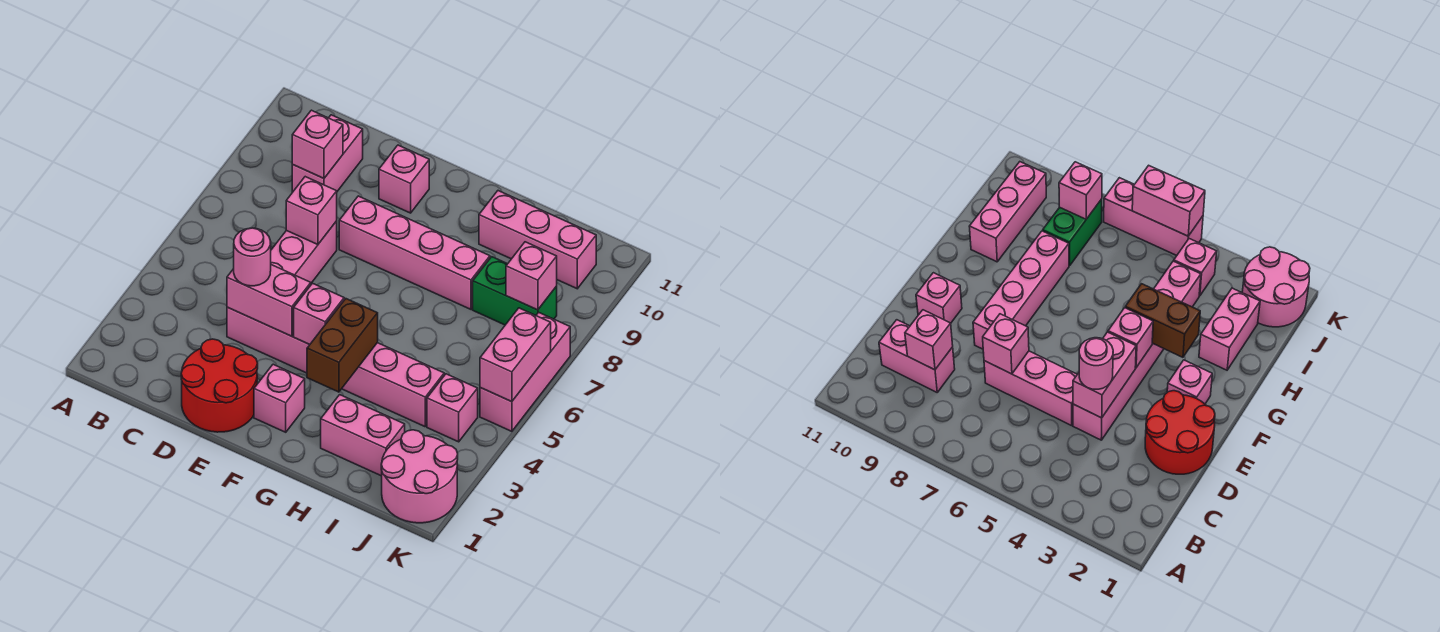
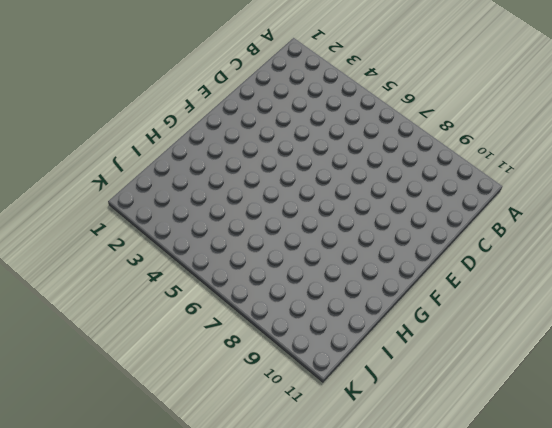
none -> pink brick C9:C10 level 1
none -> red round brick D1:E2 level 1
none -> pink brick D4:I4 level 1

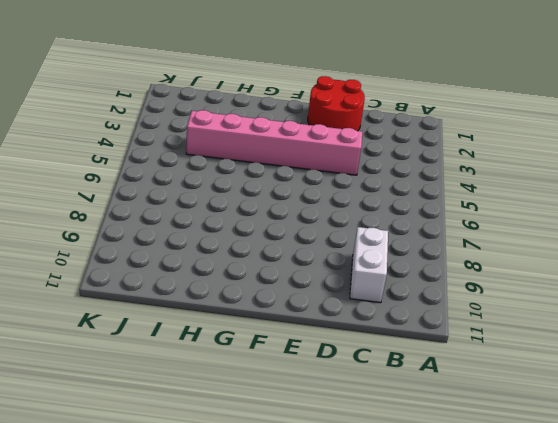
white brick C9:C10 level 1 -> pink brick C9:C10 level 1
none -> pink brick D5:D7 level 1
none -> pink brick E8:H8 level 1
none -> pink brick E10 level 1

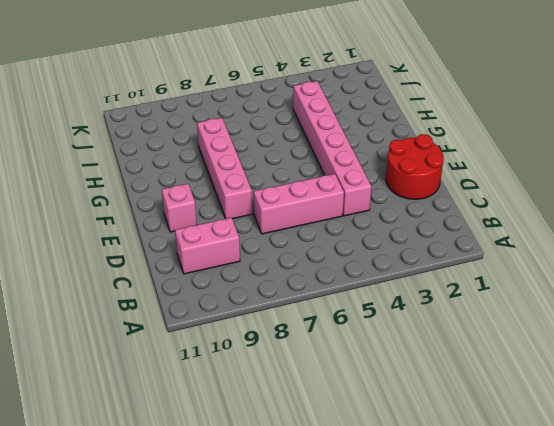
none -> pink brick F2 level 1
none -> pink brick H2:I2 level 1
none -> pink brick H10:J10 level 1

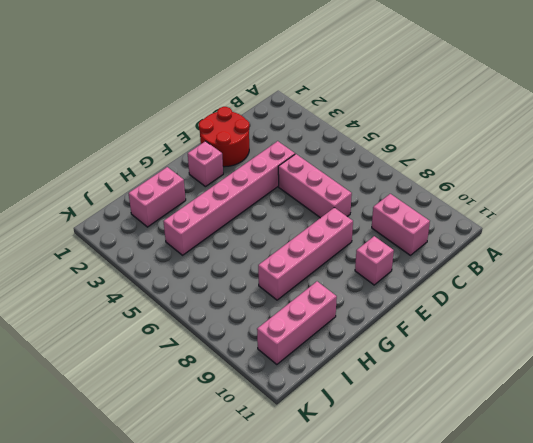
none -> green brick I8:J8 level 1
none -> pink round brick J1:K2 level 1
none -> pink brick J4 level 1

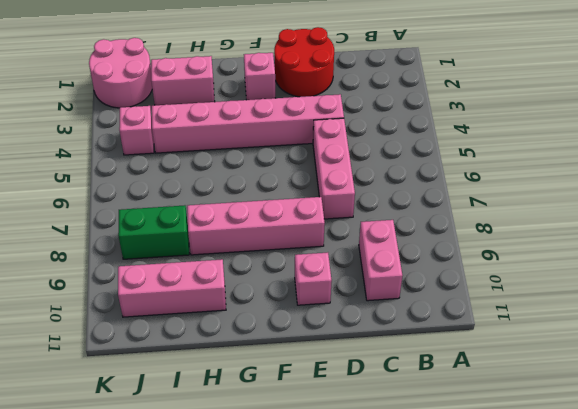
none -> pink brick K5:K7 level 1
none -> pink brick C9 level 2
none -> pink brick D4:E4 level 2

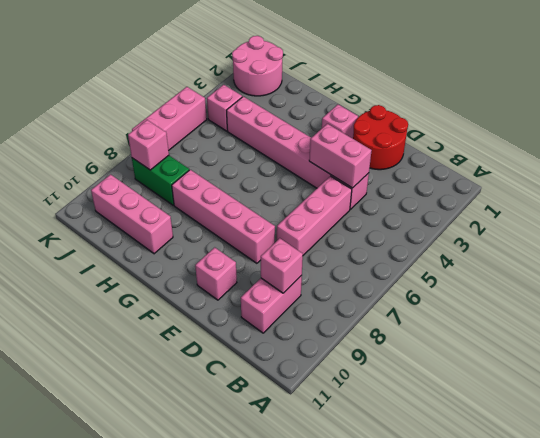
none -> pink brick H2:I2 level 1
none -> pink brick D7 level 2
none -> pink brick F4 level 2

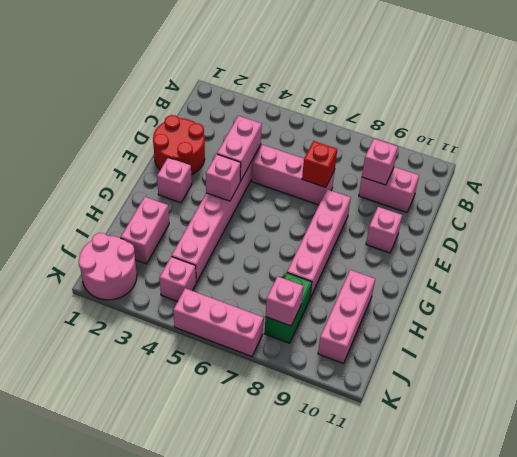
red brick D7 level 2 -> pink brick D7 level 2
none -> brown brick G3:G4 level 2
none -> pink brick K5:K6 level 2
none -> pink round brick D4 level 3

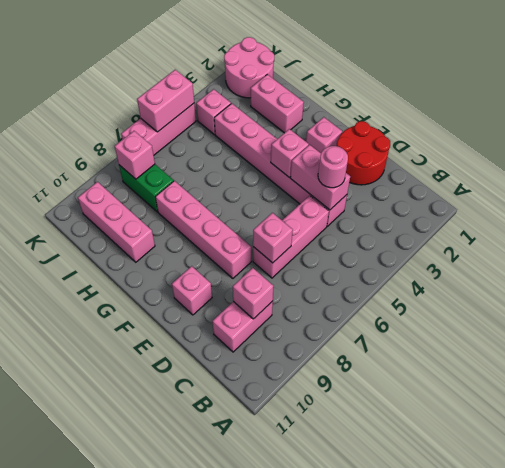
none -> brown brick G3:G4 level 2

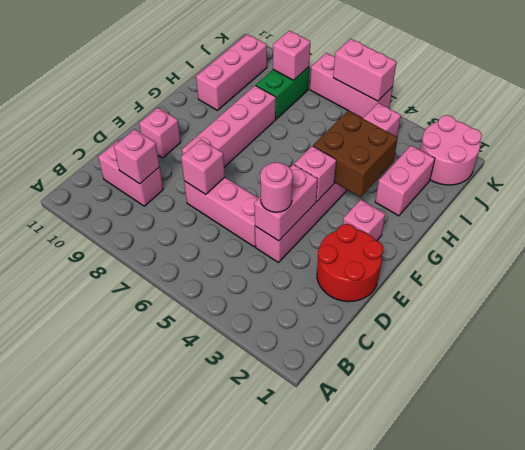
brown brick G3:H4 level 2 -> brown brick G3:G4 level 2

